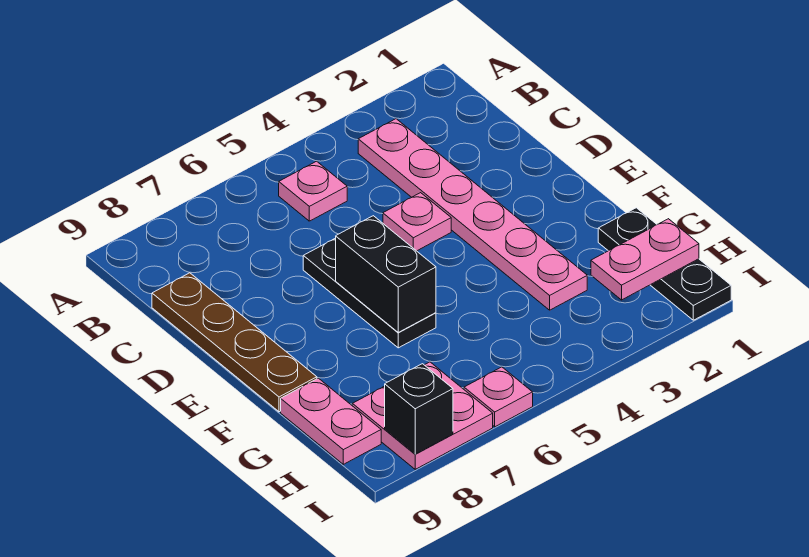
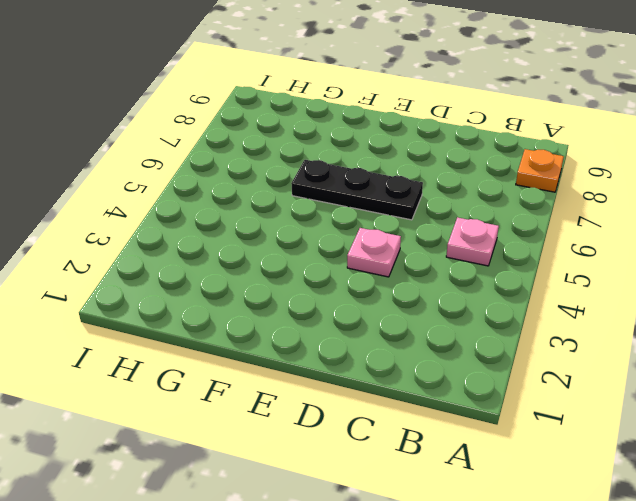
orange plate A8 level 1 -> none
none -> pink plate B3:G3 level 1
none -> brown plate C9:F9 level 1
none -> black plate G1:I1 level 1

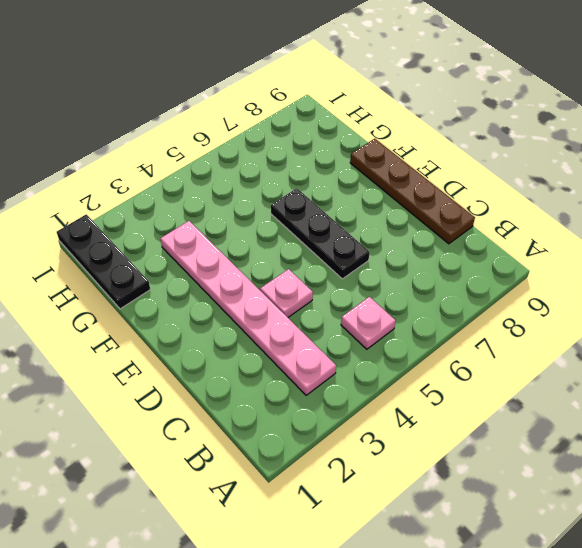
none -> pink plate G9:H9 level 1
none -> pink plate H7:I8 level 1
none -> pink plate I6 level 1

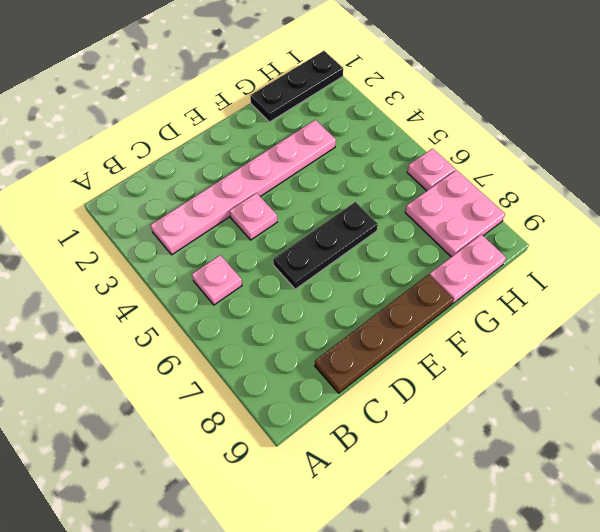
none -> black brick E6:F6 level 2
none -> pink plate H1:H2 level 2
none -> black brick I8 level 2

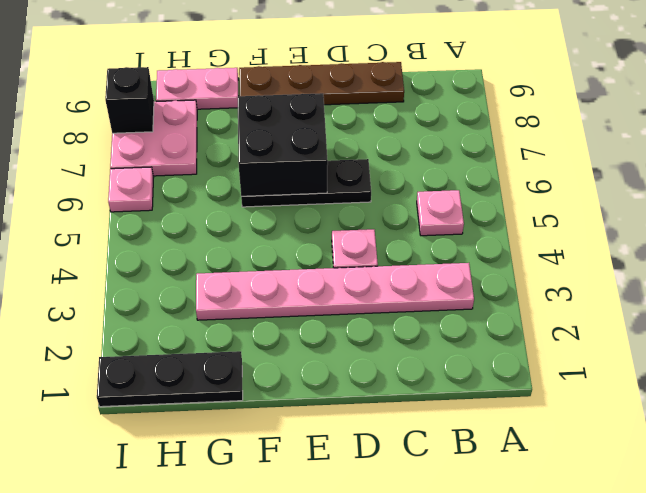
black brick E6:F7 level 2 -> black brick E6:F6 level 2
none -> pink plate H1:H2 level 2

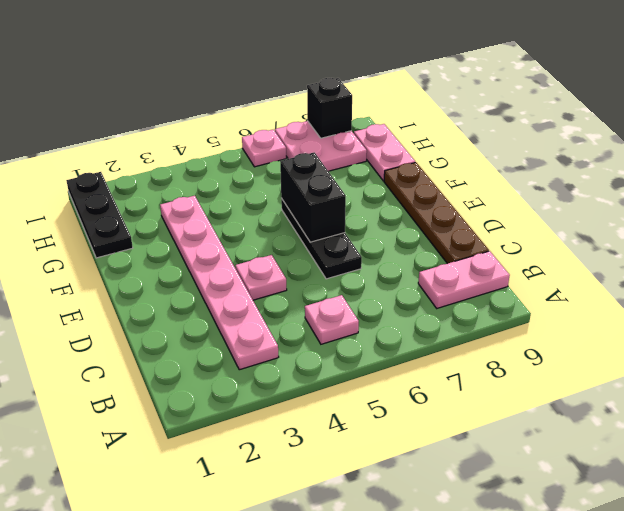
pink plate B8:B9 level 1 -> pink plate H1:H2 level 2

